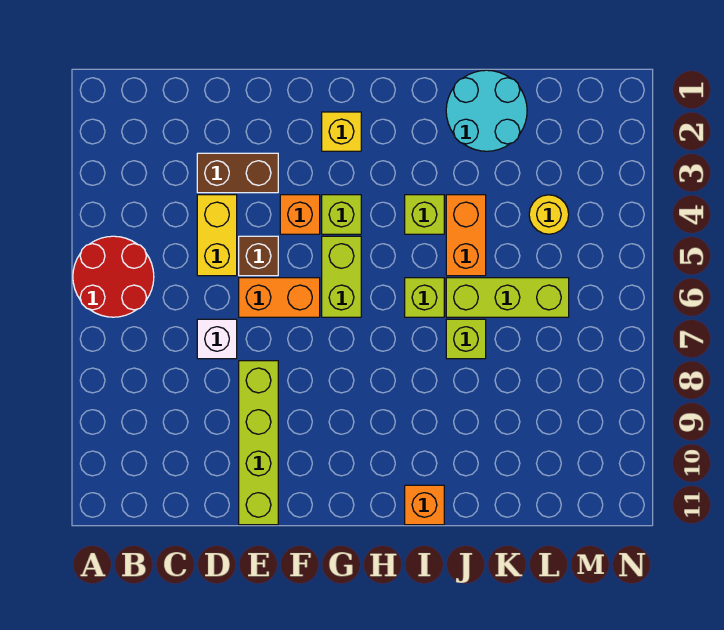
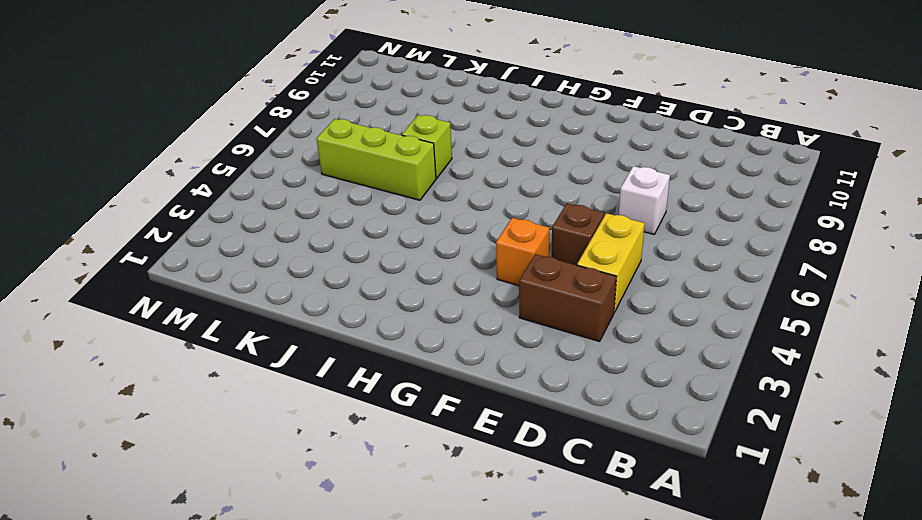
none -> red round brick A5:B6 level 1
none -> orange brick E6:F6 level 1
none -> lime brick E8:E11 level 1

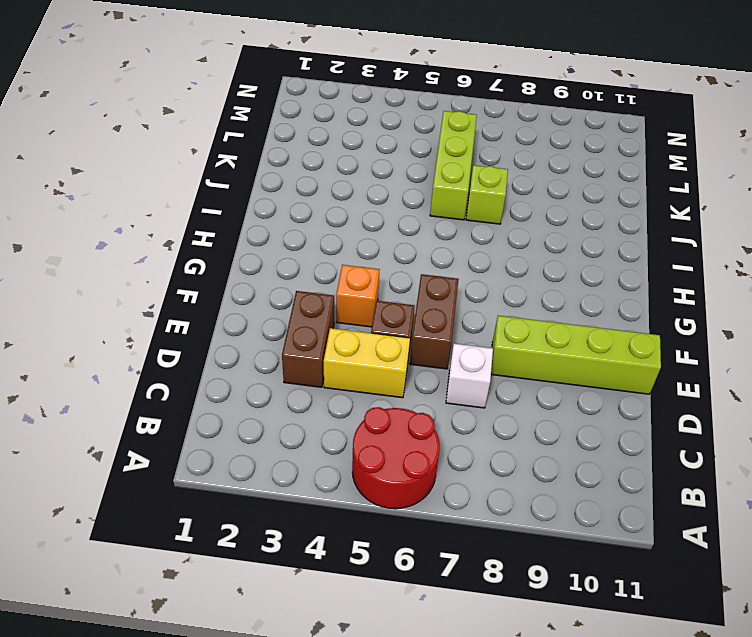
brown brick E6:F6 level 1 -> orange brick E6:F6 level 1
none -> yellow brick G2 level 1
none -> lime brick G4 level 1
none -> lime brick G5:G6 level 1

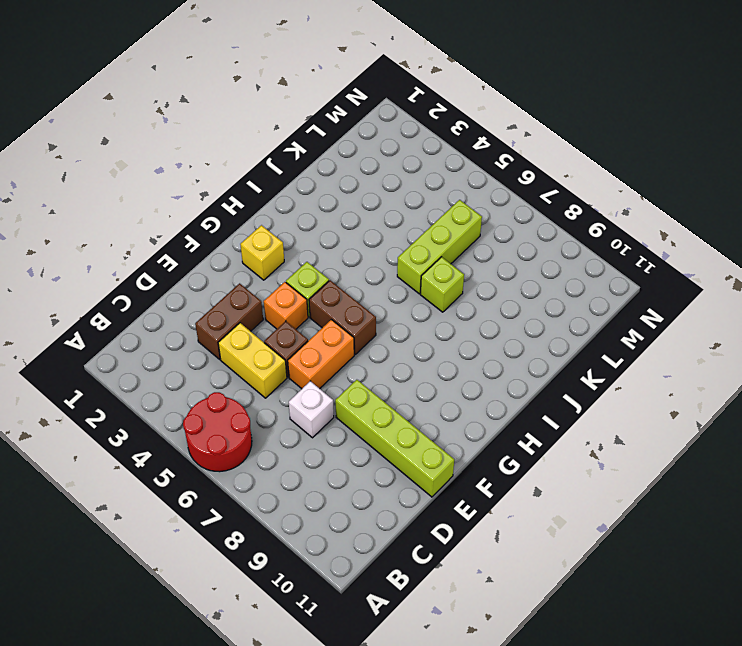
brown brick G5:G6 level 1 -> lime brick G5:G6 level 1
none -> lime brick I4 level 1
none -> lime brick I6 level 1
none -> orange brick I11 level 1

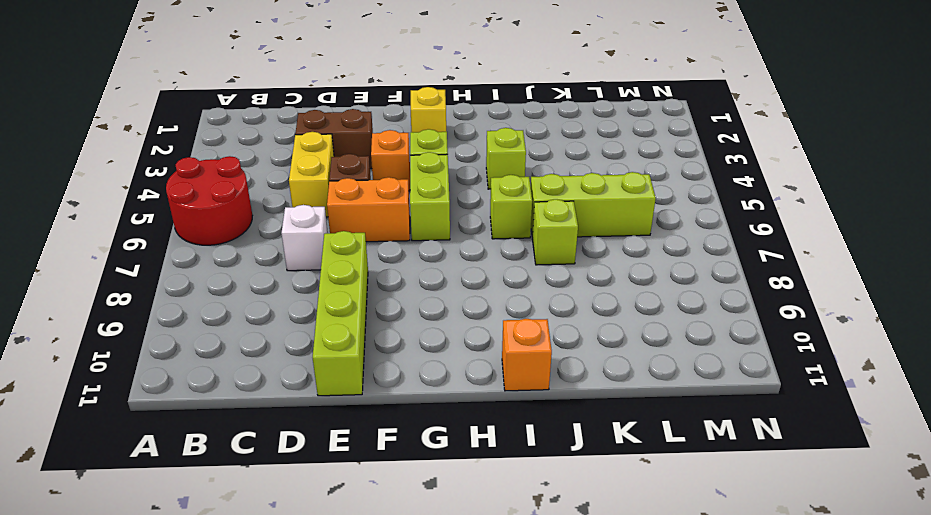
none -> cyan round brick J1:K2 level 1
none -> orange brick J4:J5 level 1
none -> yellow round brick L4 level 1

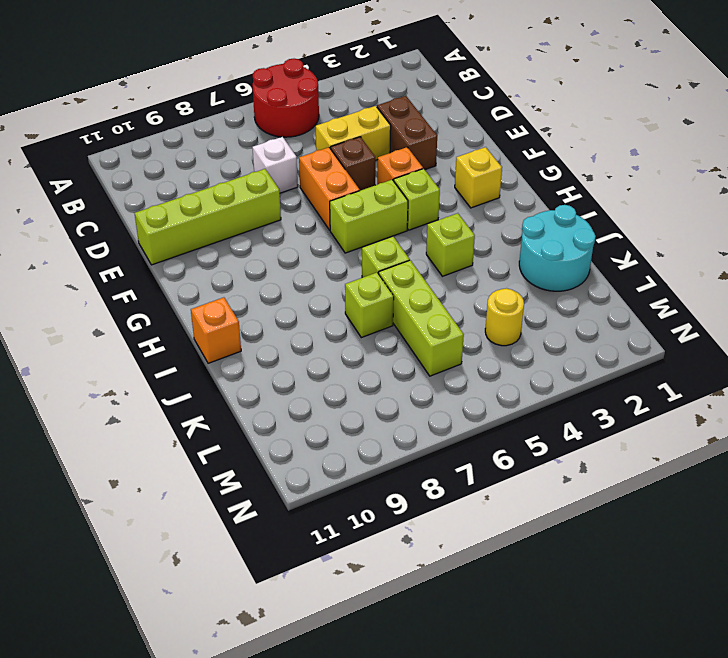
none -> orange brick J4:J5 level 1

